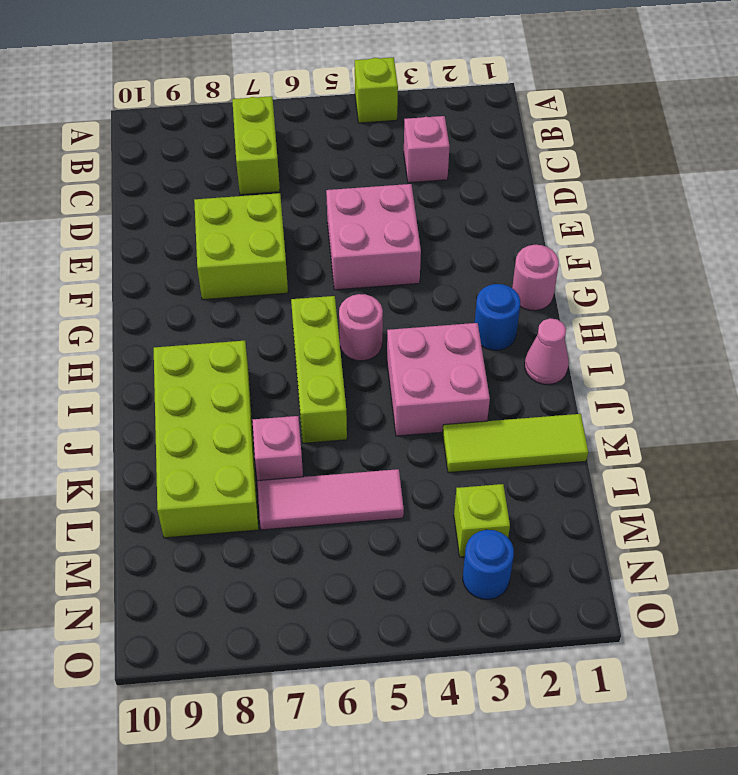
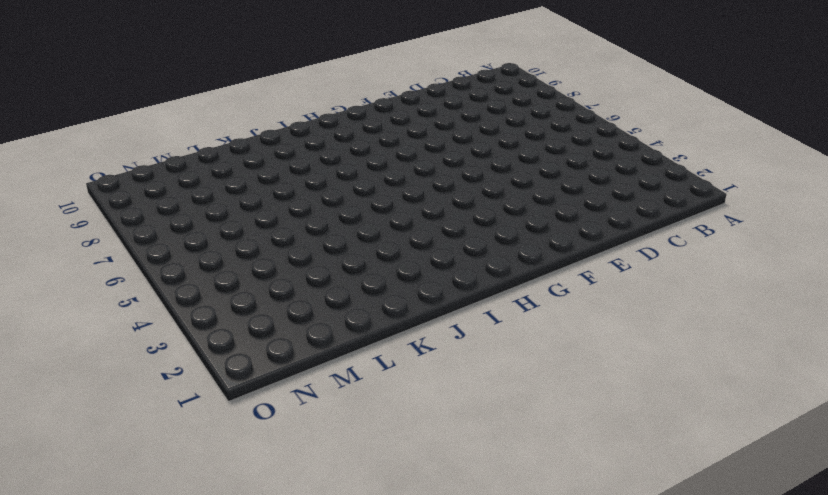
none -> lime brick A4 level 1
none -> lime brick B7:C7 level 1
none -> pink brick C3 level 1

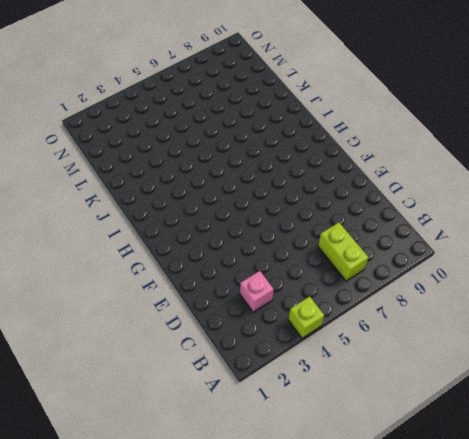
none -> pink brick E4:F5 level 1
none -> lime brick E7:F8 level 1
none -> pink round brick G1 level 1

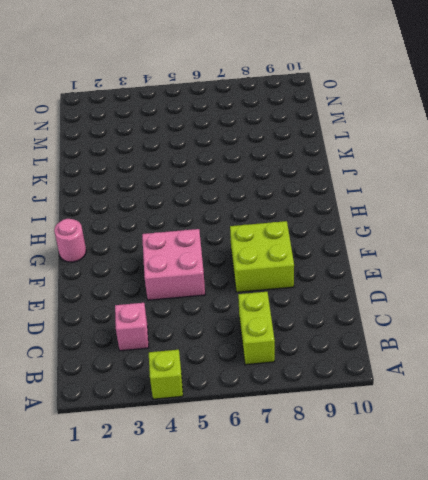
none -> blue round brick H2 level 1
none -> pink round brick H5 level 1
none -> lime brick H6:J6 level 1

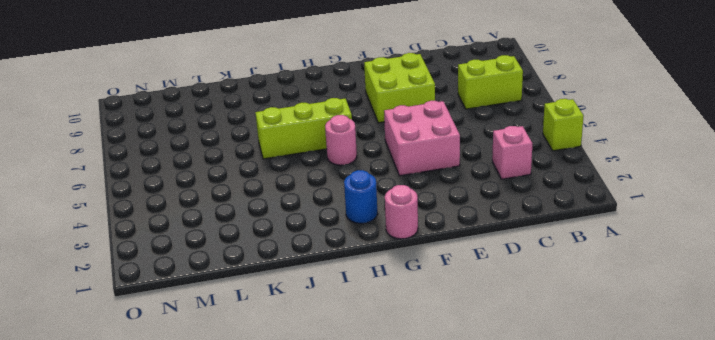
none -> pink cone I1 level 1
none -> pink brick I3:J4 level 1
none -> lime brick I8:L9 level 1

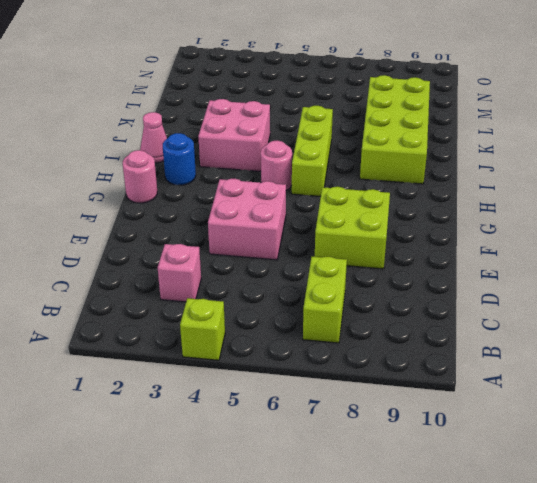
none -> lime tile K1:K3 level 1
none -> pink brick K7 level 1
none -> pink tile L5:L7 level 1

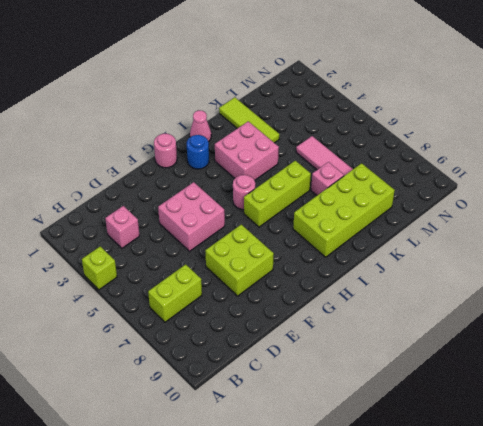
none -> lime brick M3 level 1
none -> blue round brick N3 level 1

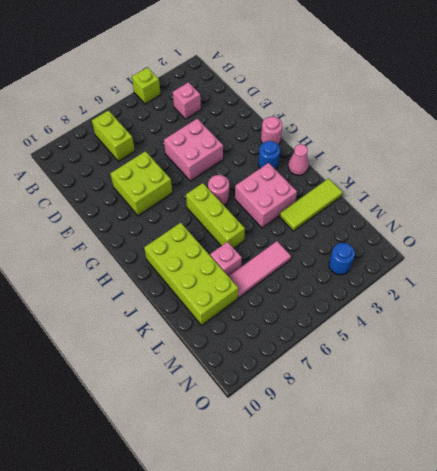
none -> lime brick M3 level 1

